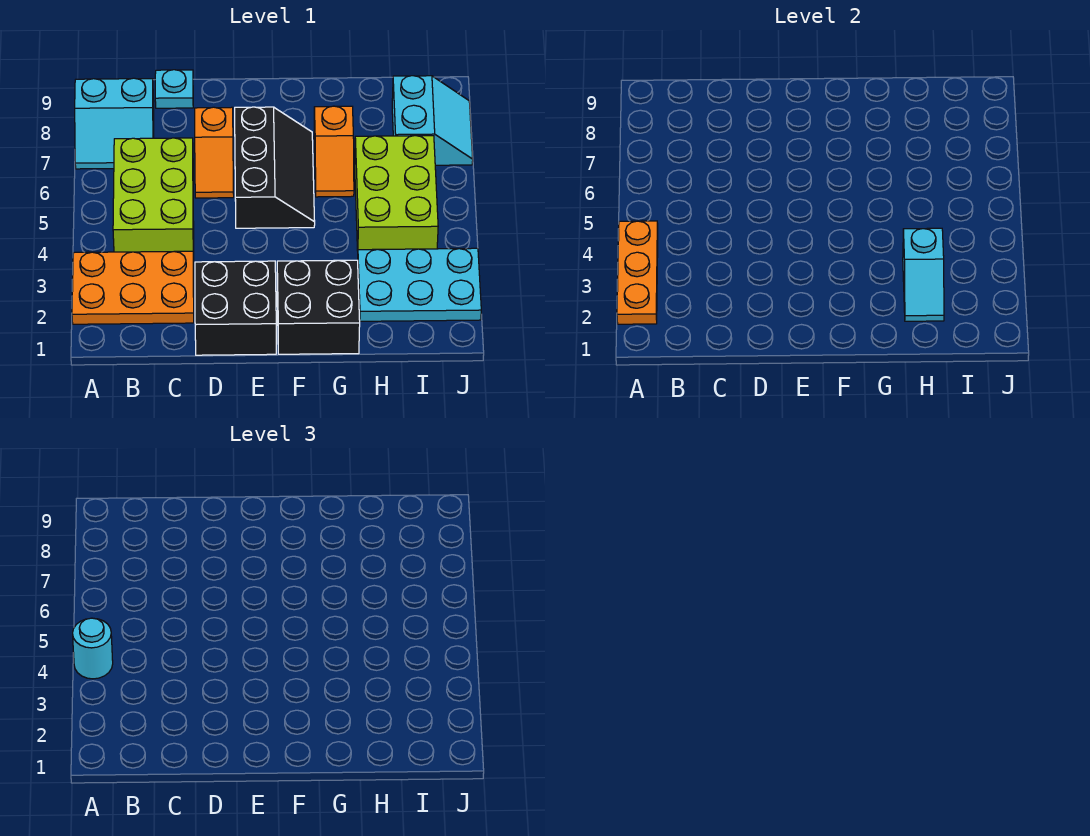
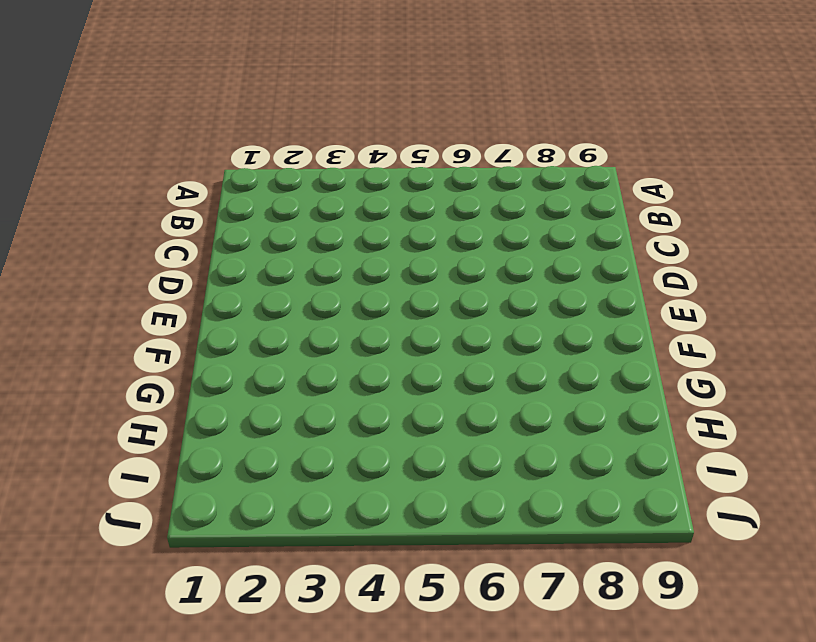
none -> orange plate A2:C3 level 1
none -> cyan slope A7:B8 level 1 top 8
none -> lime brick B4:C6 level 1

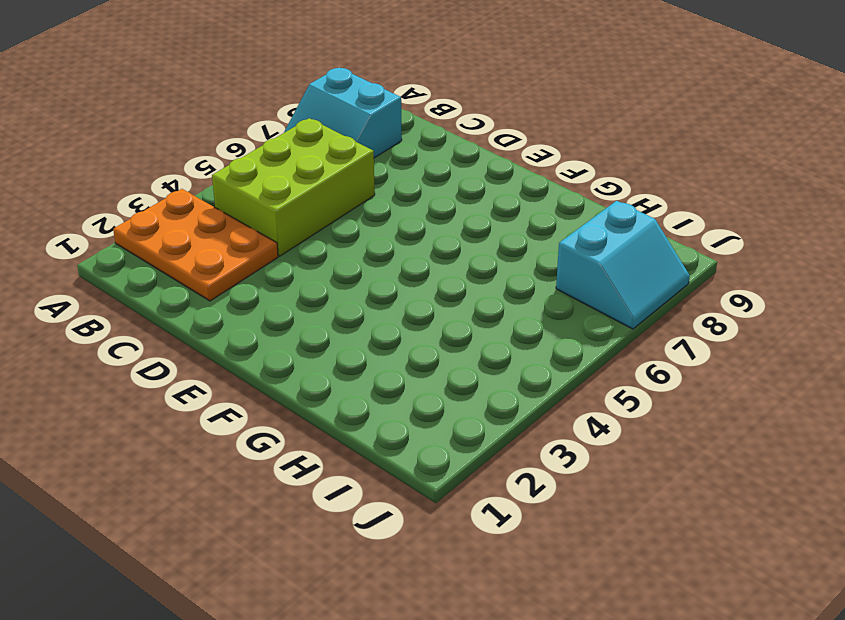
none -> cyan plate C9 level 1
none -> black brick D1:E2 level 1
none -> orange slope D6:D7 level 1 top 7

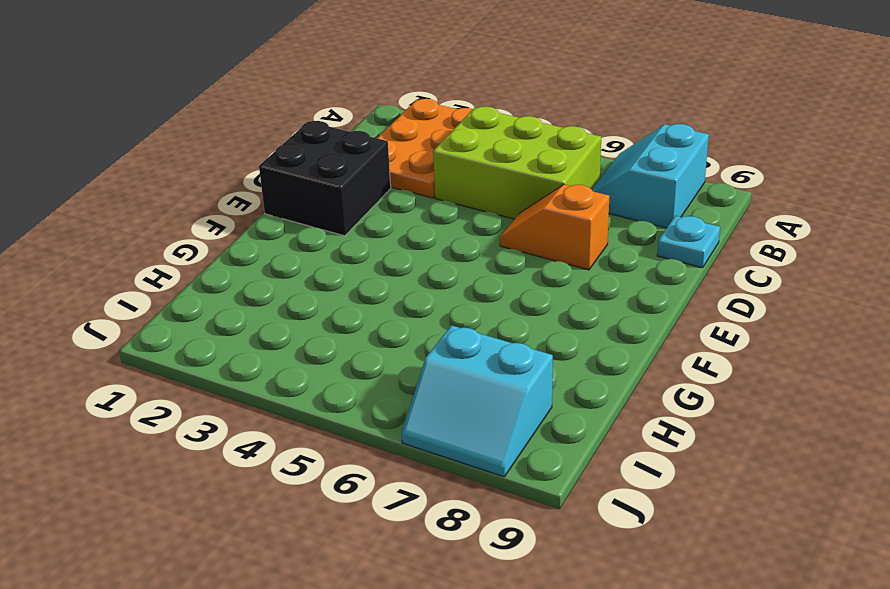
none -> black slope E5:F7 level 1 top E
none -> black brick F1:G2 level 1
none -> orange slope G6:G7 level 1 top 7

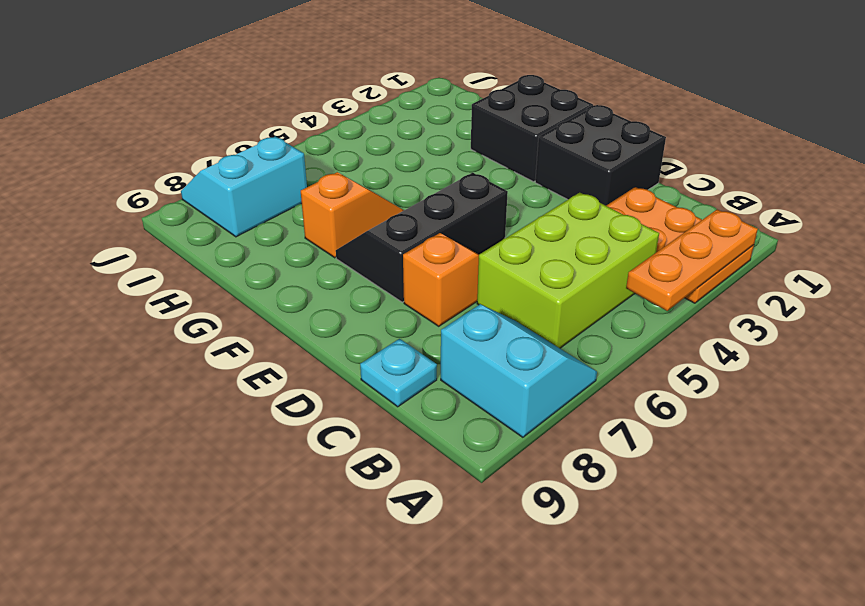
none -> cyan plate H2:J3 level 1
none -> lime brick H4:I6 level 1
none -> cyan slope H2:H3 level 2 top 3

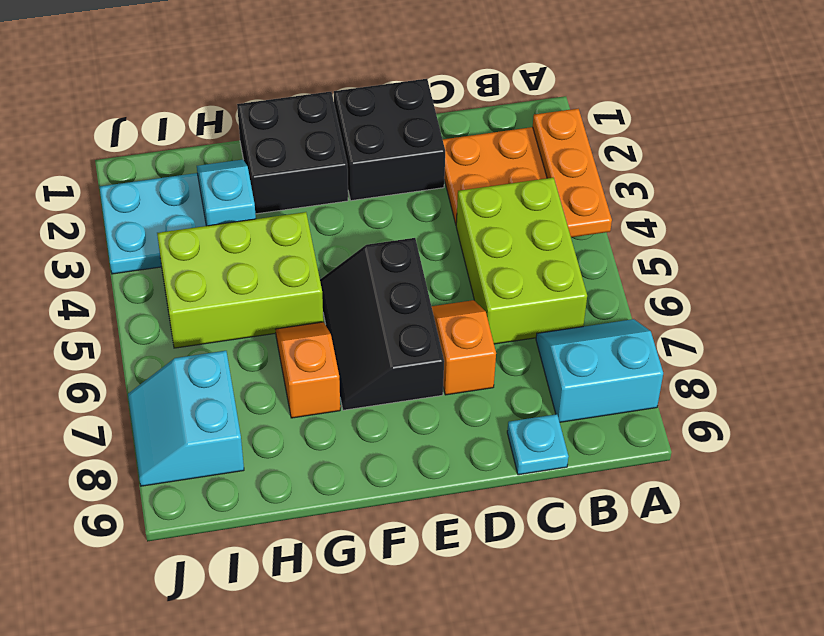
lime brick G4:I5 level 1 -> lime brick H4:I6 level 1
none -> cyan round brick A4 level 3

